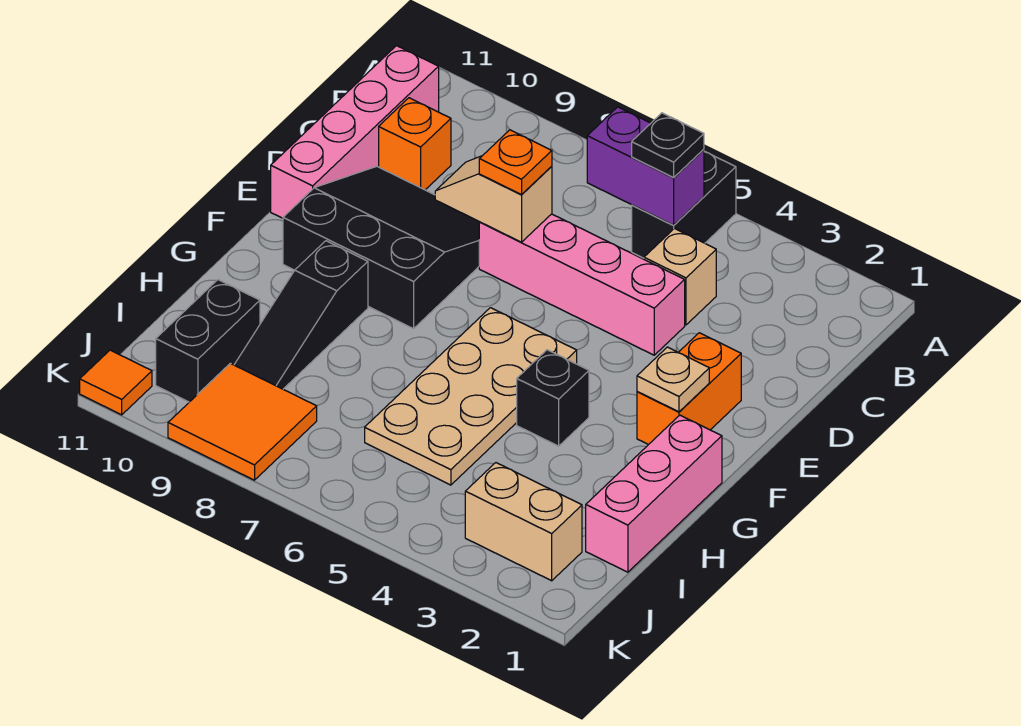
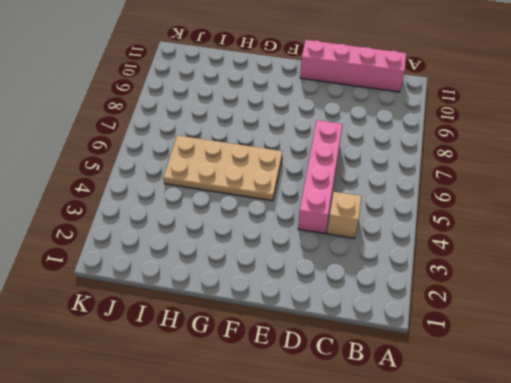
none -> black brick A5:B5 level 1
none -> orange brick C10 level 1
none -> black slope D8:F10 level 1 top F

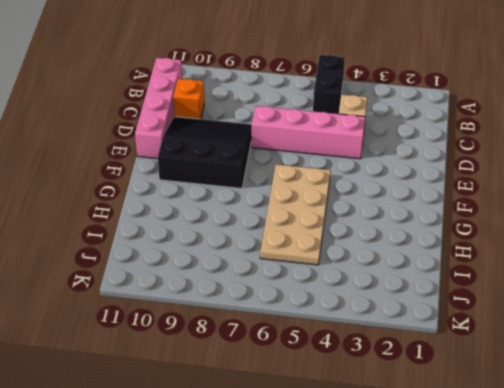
none -> orange brick E2:F2 level 1
none -> pink brick G1:I1 level 1
none -> black brick G4 level 1

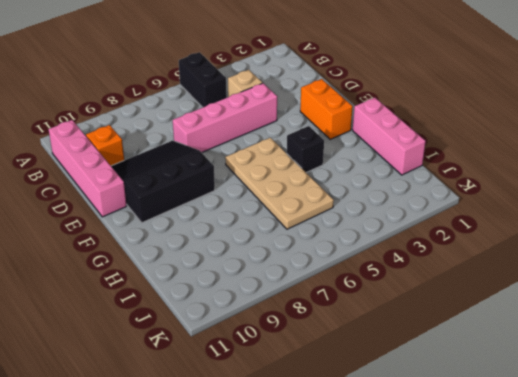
none -> black slope G9:I9 level 1 top G
none -> black brick I10:J10 level 1
none -> tan brick J2:J3 level 1

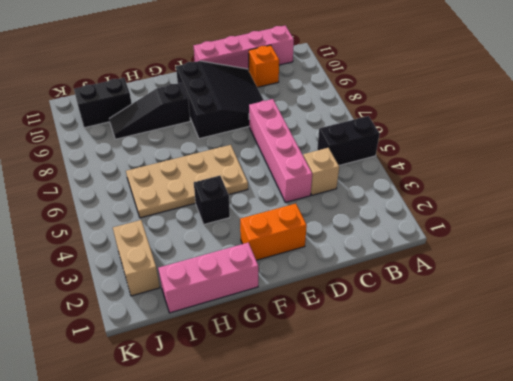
none -> orange tile J8:K9 level 1
none -> orange tile K11 level 1
none -> purple brick B5:B6 level 2

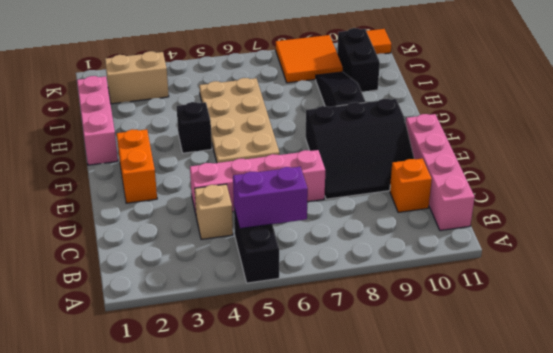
none -> tan slope D7:D8 level 2 top 7
none -> tan plate F2 level 2
none -> black plate B5 level 3

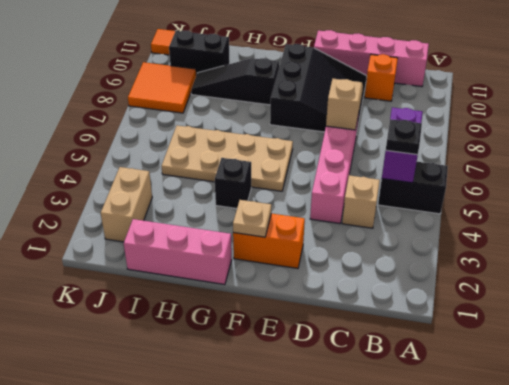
none -> orange plate D7 level 3

